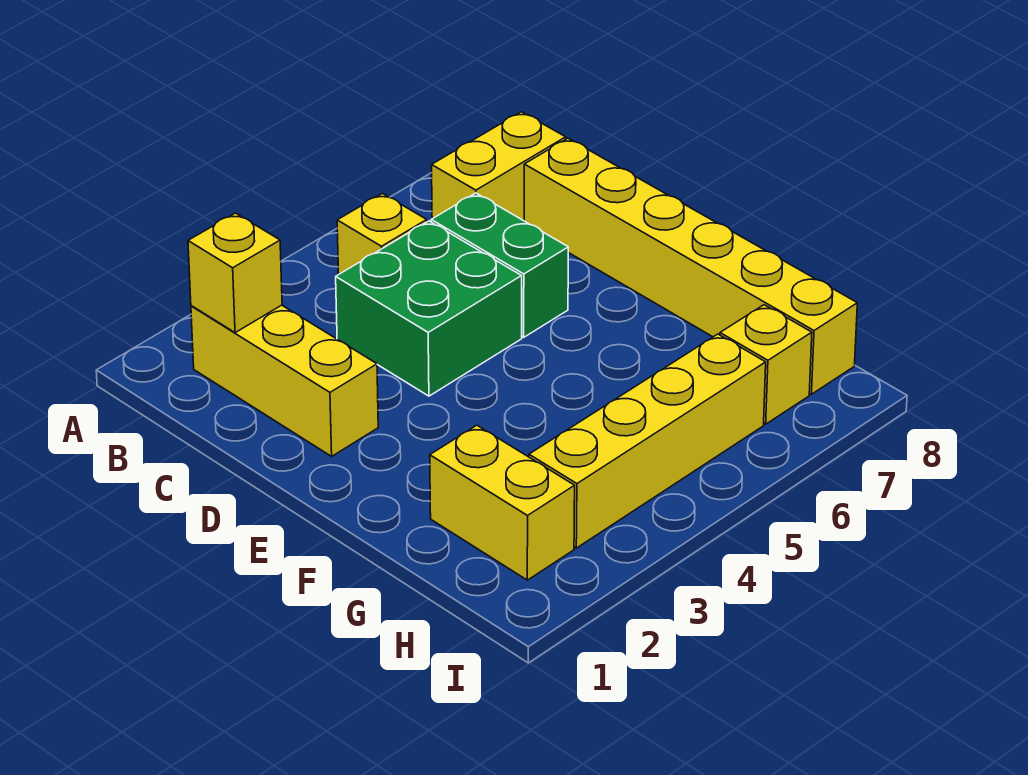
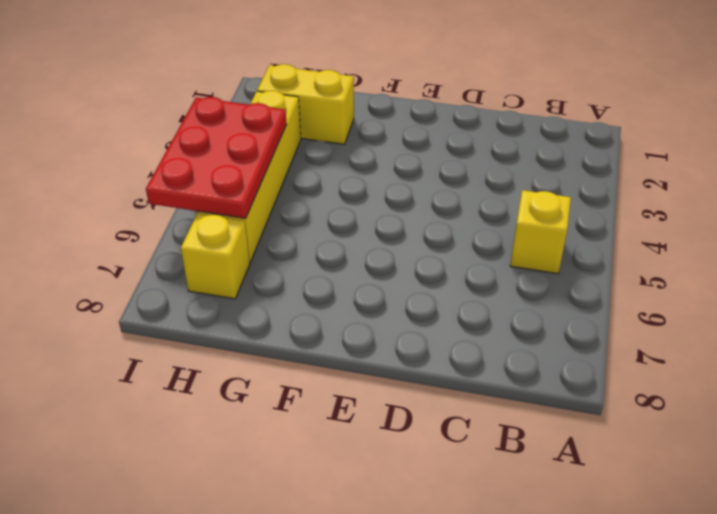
red plate H4:I6 level 2 -> none
none -> yellow brick B2:D2 level 1
none -> yellow brick B7:B8 level 1

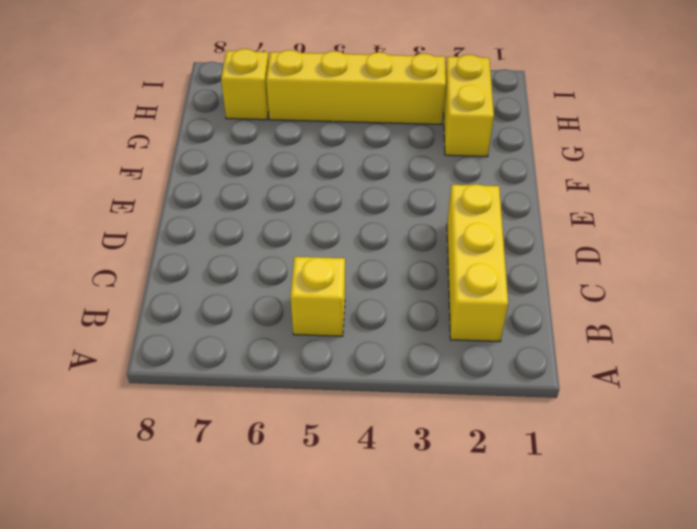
none -> yellow brick B7:B8 level 1
none -> green brick C4:D5 level 1

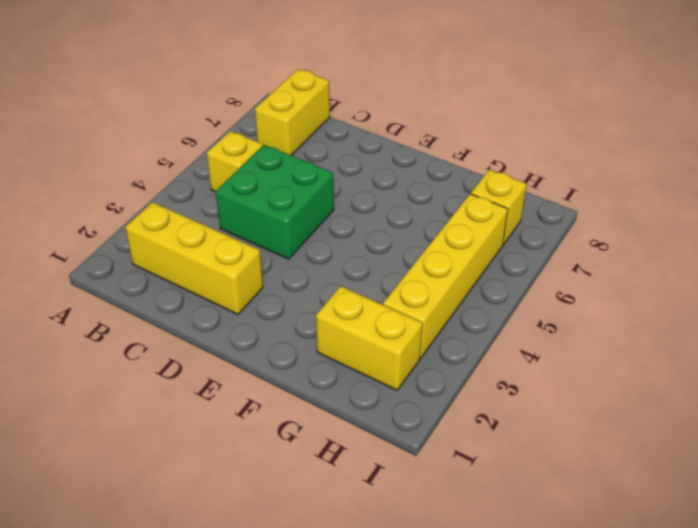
none -> green brick C6:D6 level 1
none -> yellow brick C8:H8 level 1

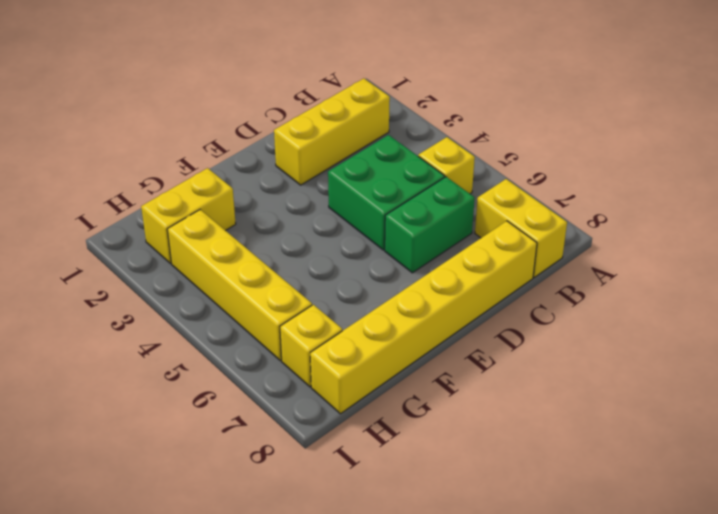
none -> yellow brick B2 level 2

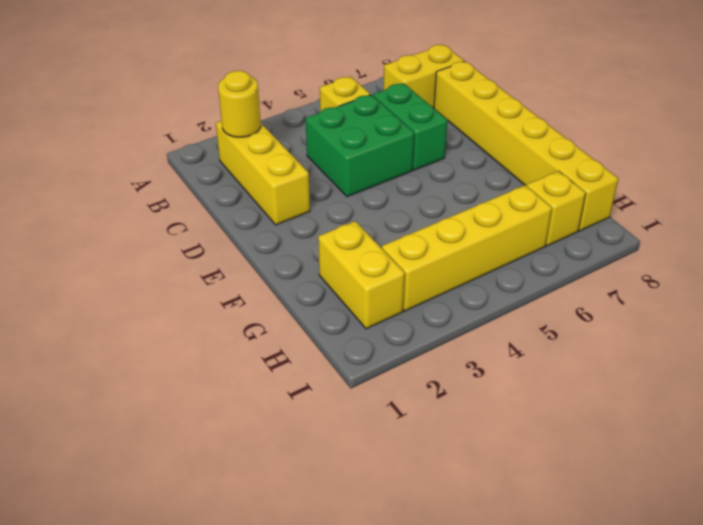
yellow round brick B2 level 2 -> yellow brick B2 level 2

